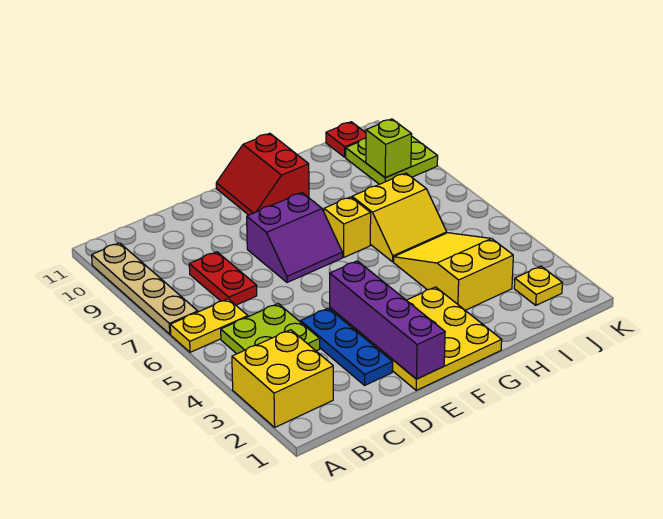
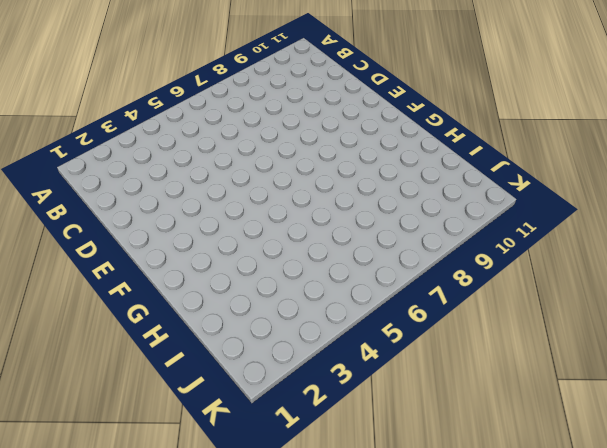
none -> yellow brick A2:B3 level 1
none -> yellow plate A6:B6 level 1
none -> tan plate A7:A10 level 1

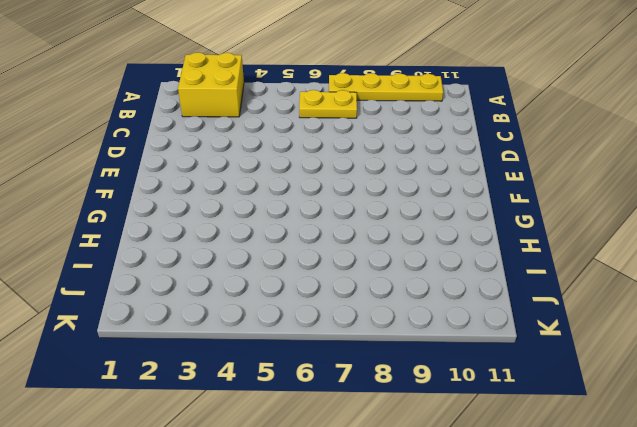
yellow plate A7:A10 level 1 -> tan plate A7:A10 level 1
yellow plate B6:B7 level 1 -> yellow plate A6:B6 level 1
none -> lime plate B4:C5 level 1
none -> red plate C7:C8 level 1
none -> blue plate D2:D4 level 1

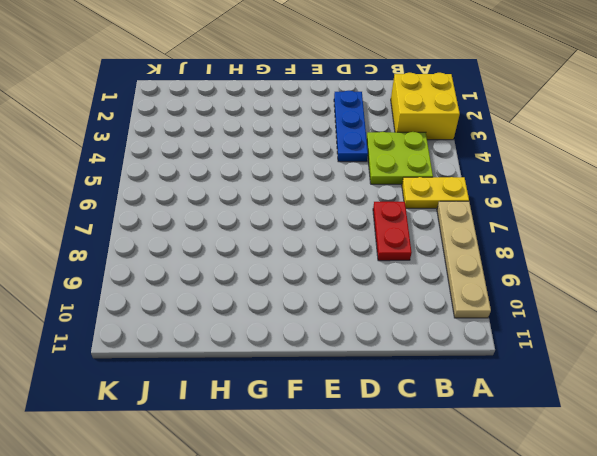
none -> yellow plate E1:G3 level 1
none -> purple slope E7:F8 level 1 top 8
none -> red slope F10:G11 level 1 top G

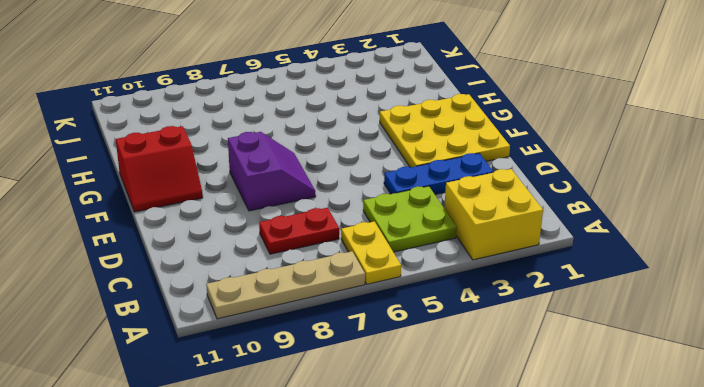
none -> yellow brick G7 level 1
none -> yellow slope H3:I5 level 1 top 3
none -> yellow slope H6:I7 level 1 top 7

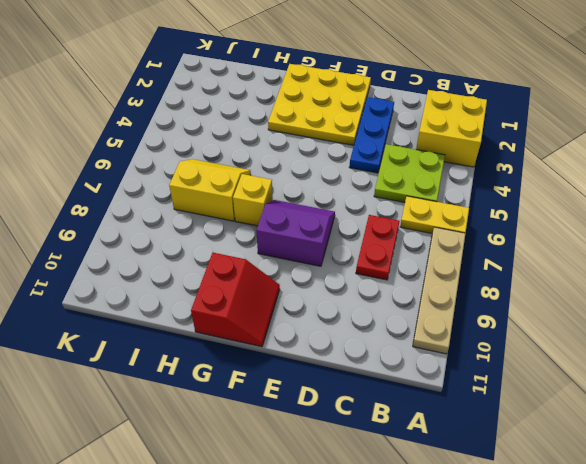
none -> yellow slope H3:I5 level 1 top 3
none -> yellow plate J2 level 1
none -> lime plate J9:K10 level 1

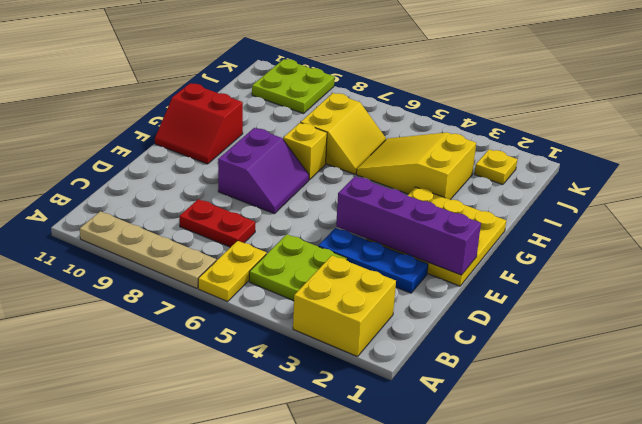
none -> red plate J11 level 1
none -> lime brick J9 level 2

